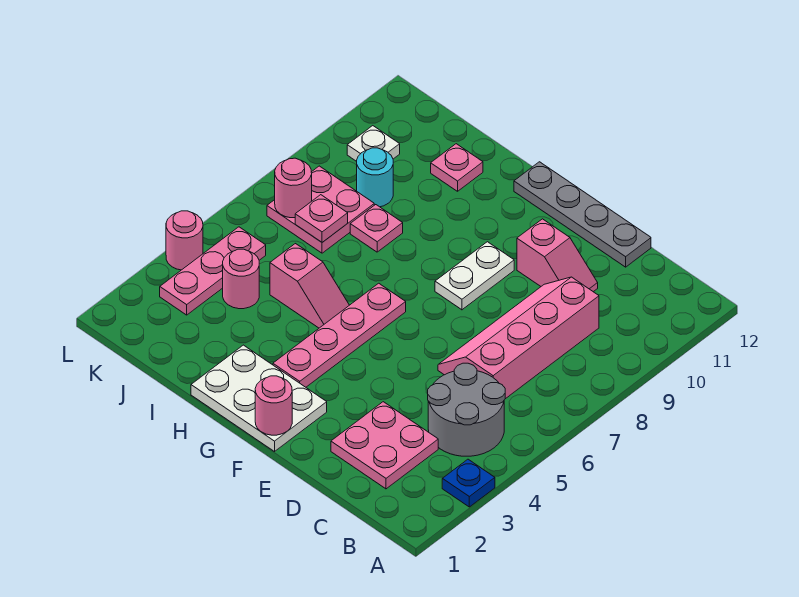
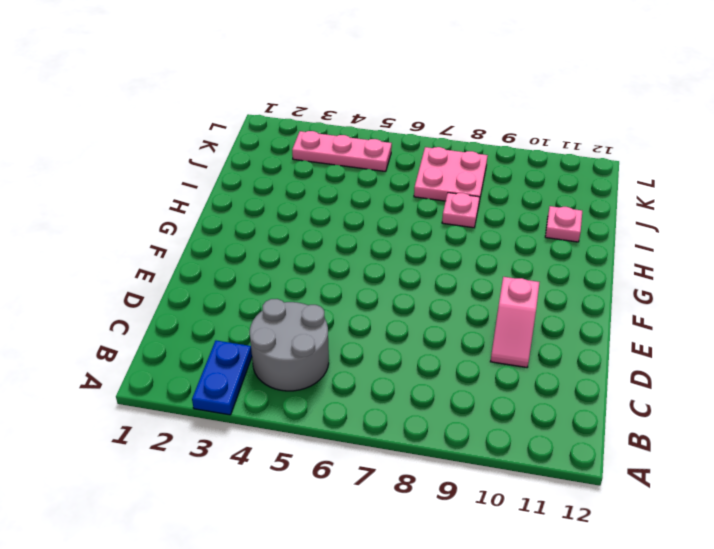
blue plate A3:B3 level 1 -> blue plate A3 level 1
none -> pink plate C2:D3 level 1
none -> pink slope C6:D9 level 1 top C
none -> grey plate D12:G12 level 1

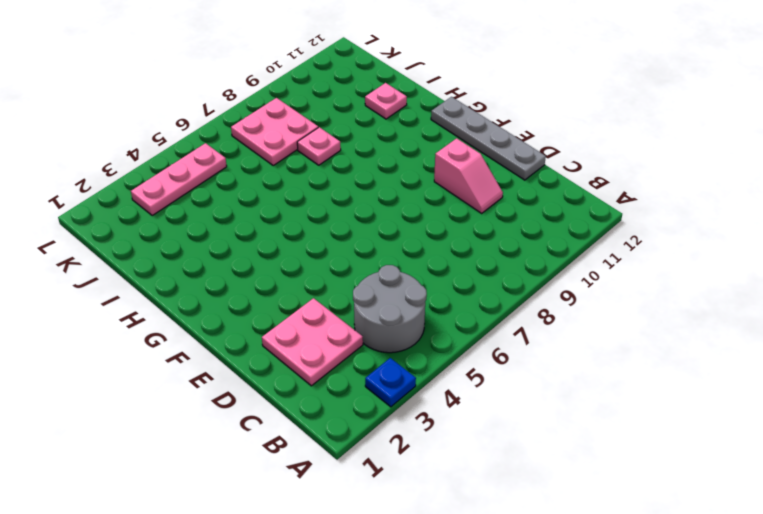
none -> pink slope C6:D9 level 1 top C
none -> white plate F1:H2 level 1
none -> white plate F8:F9 level 1

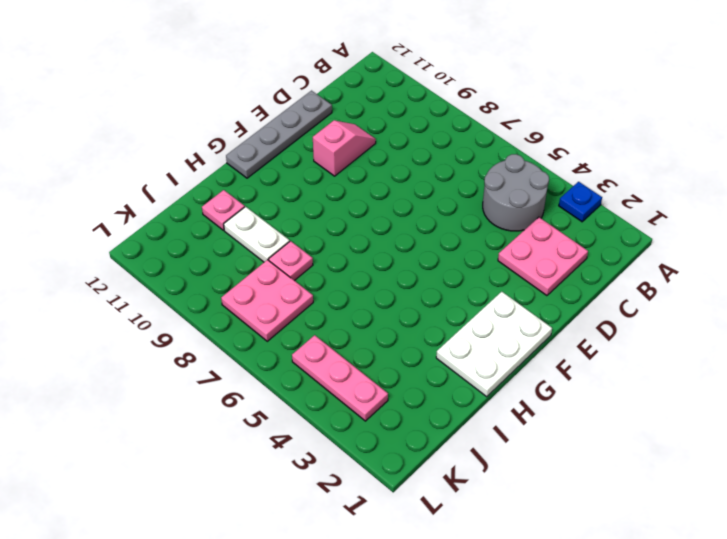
white plate I9:I10 level 1 -> white plate F8:F9 level 1
none -> pink slope C6:D9 level 1 top C
none -> pink plate G3:G6 level 1
none -> pink slope H5:I5 level 1 top I

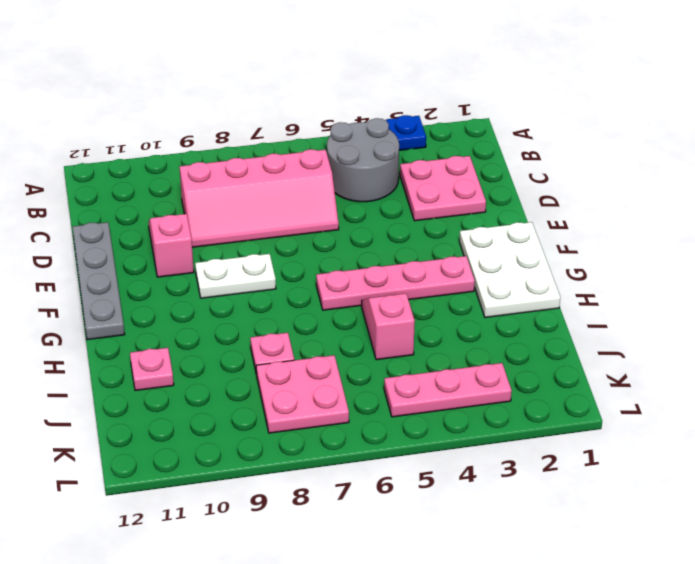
none -> pink round brick J4 level 1
none -> cyan round brick J9 level 1
none -> white plate K10 level 1

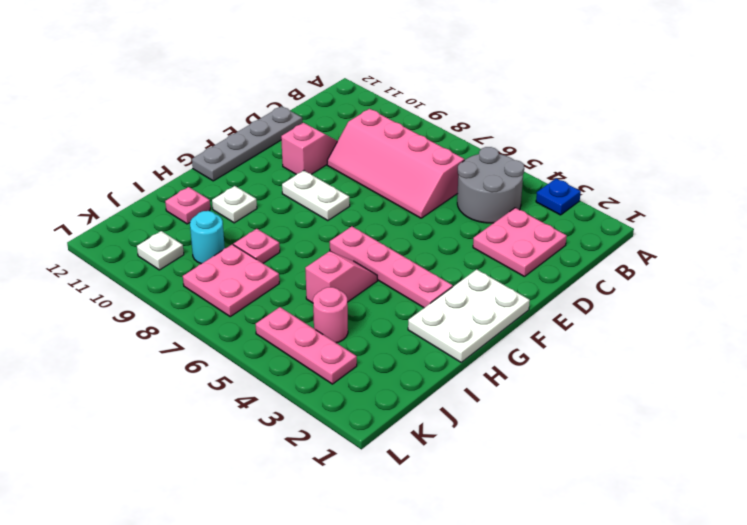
white plate H10 level 1 -> none
none -> pink round brick L4 level 1
none -> pink round brick F1 level 2
none -> pink plate J7 level 2

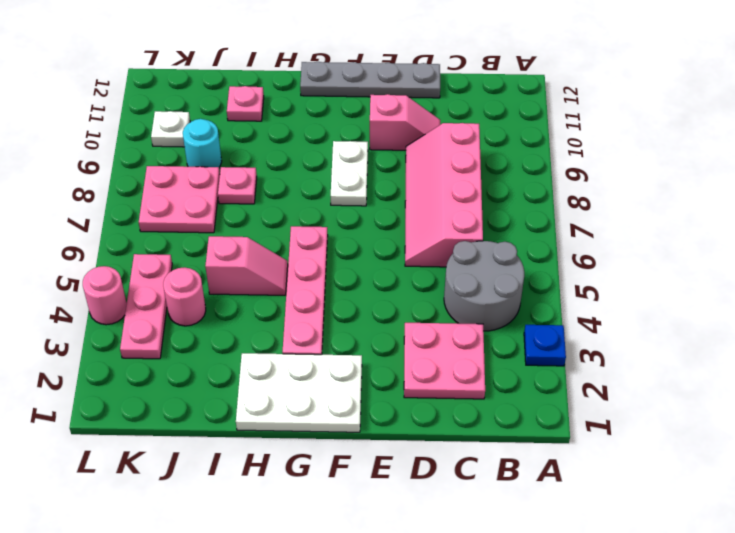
none -> pink round brick F1 level 2
none -> pink plate J7 level 2
none -> pink round brick K7 level 2

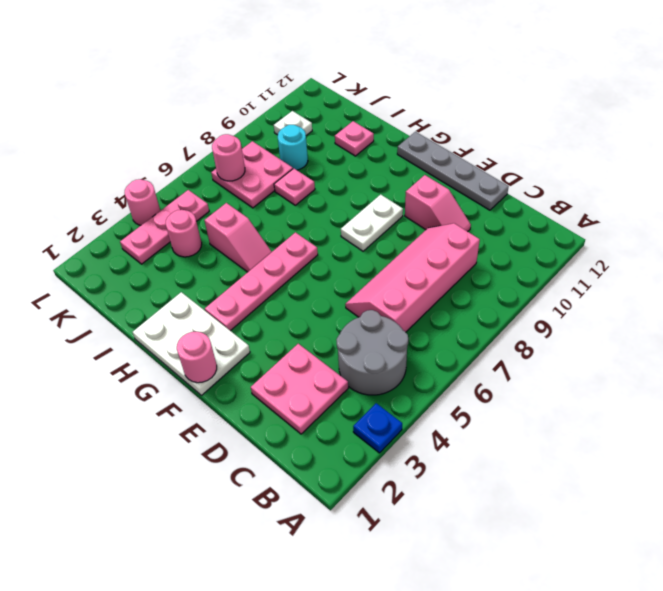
none -> pink plate J7 level 2

